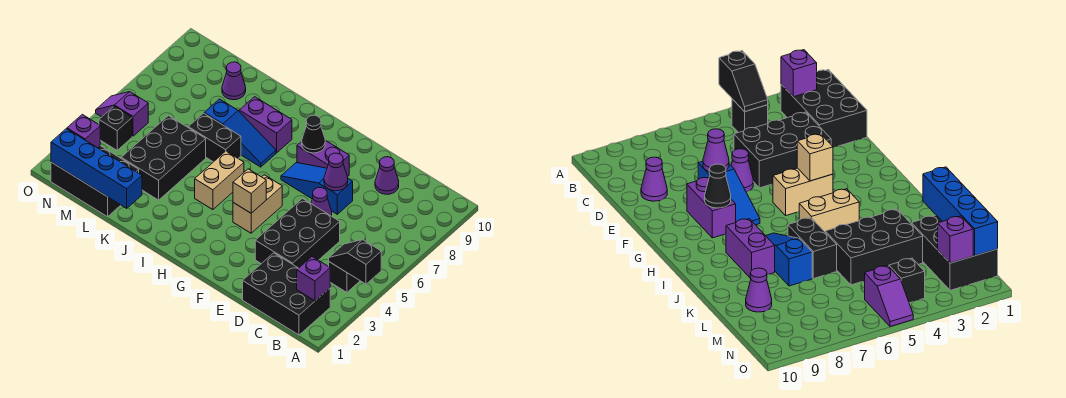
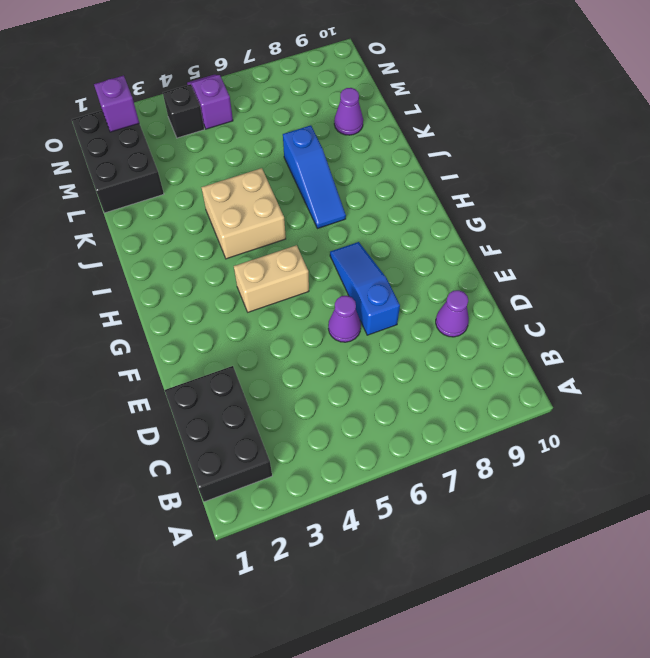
tan brick I4:J5 level 1 -> tan brick I4:I5 level 1
none -> black brick B4 level 1
none -> black brick D3:E5 level 1
none -> purple brick F8:G8 level 1

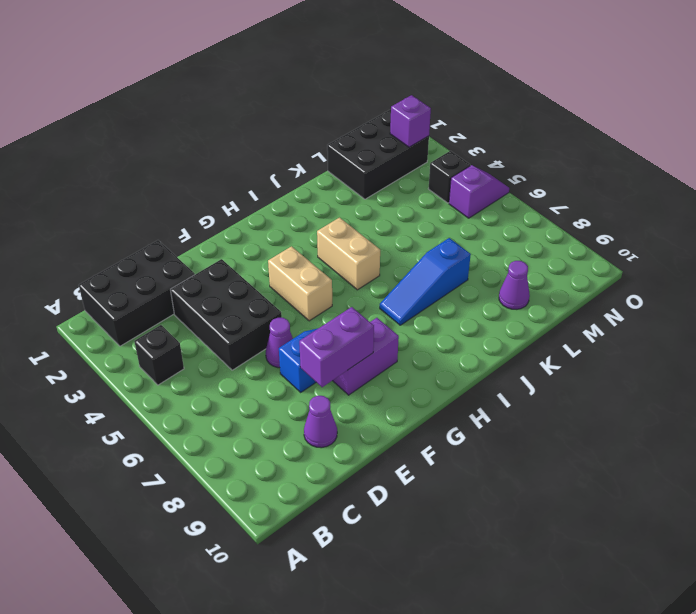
purple brick E8:F8 level 2 -> purple brick I8:J8 level 1
none -> black brick J6:K6 level 1
none -> black brick K3:L5 level 1
none -> black slope A4:B4 level 2 top A

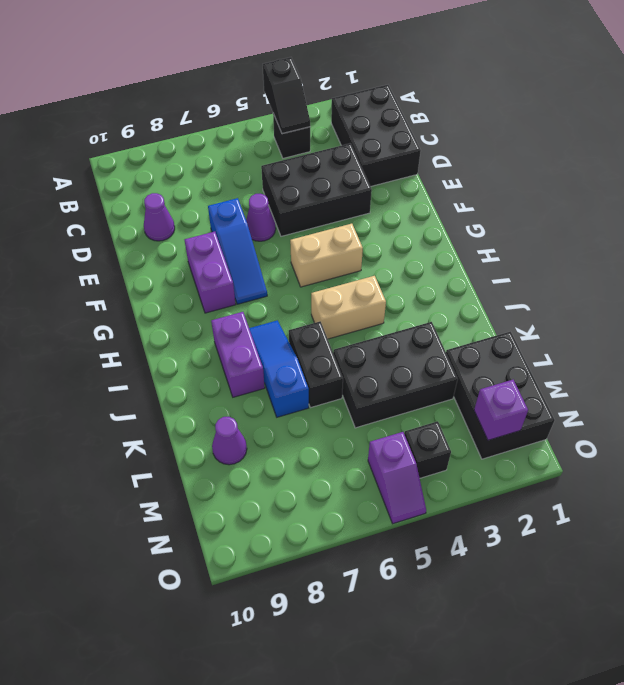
none -> purple brick B2 level 2
none -> purple cone E7 level 2
none -> tan brick G4 level 2

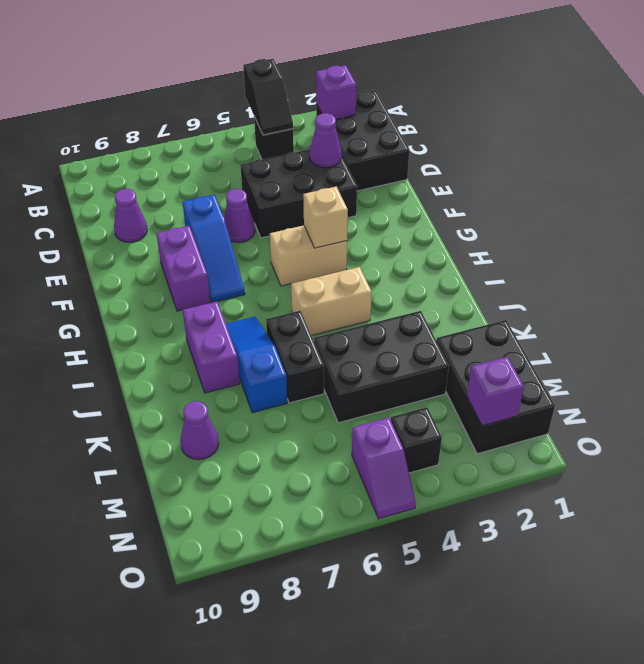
purple cone D3 level 2 -> purple cone E7 level 2
none -> black cone G8 level 2
none -> blue brick K1:N1 level 2

